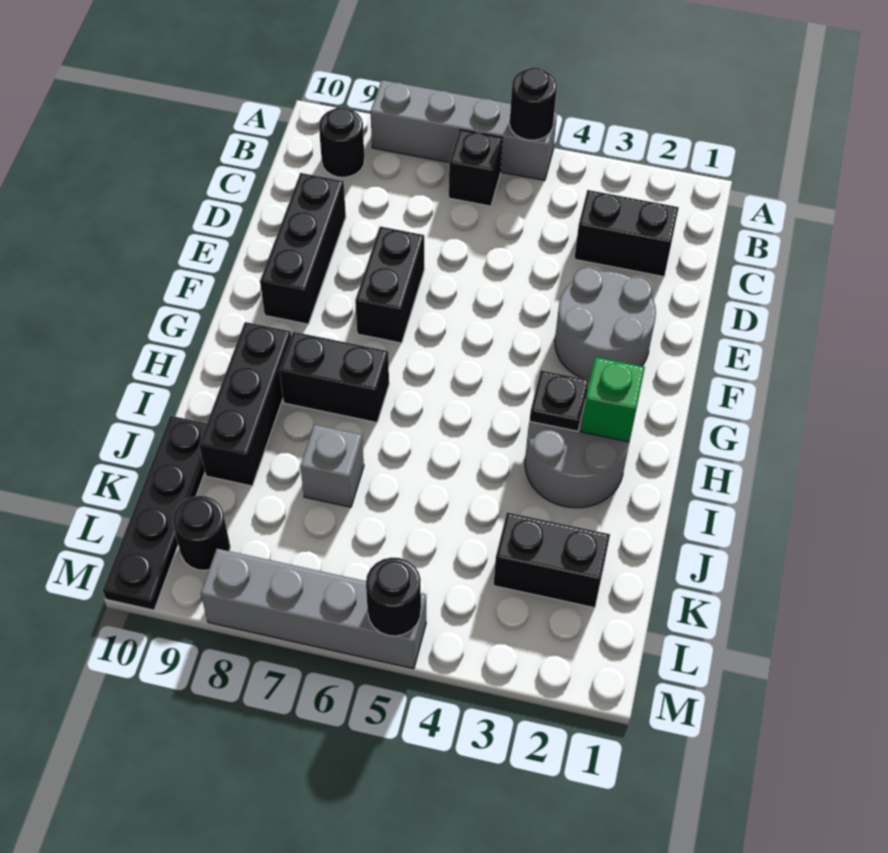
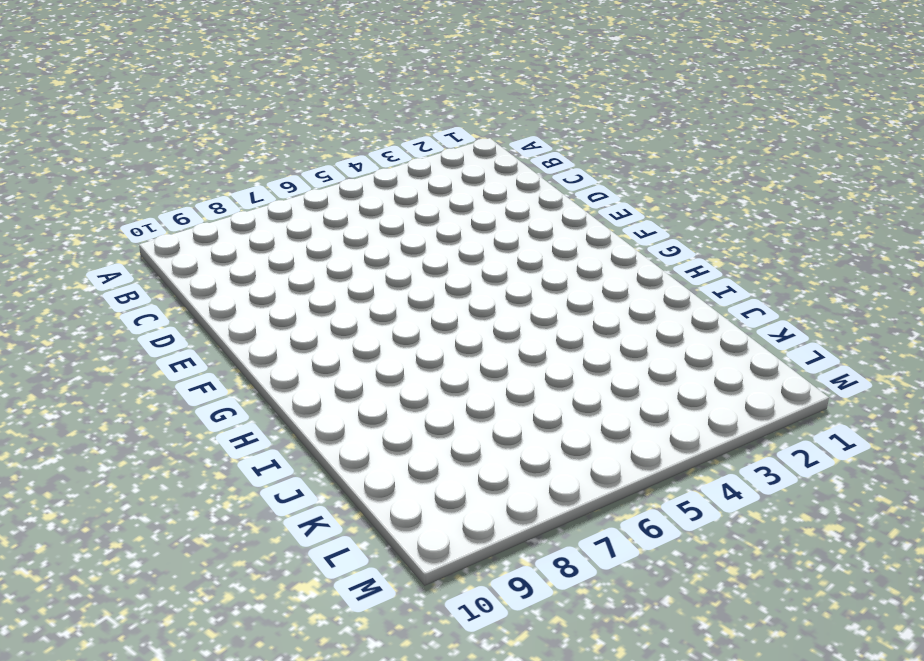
none -> grey brick A5:A8 level 1
none -> black brick B6 level 1
none -> black round brick B9 level 1

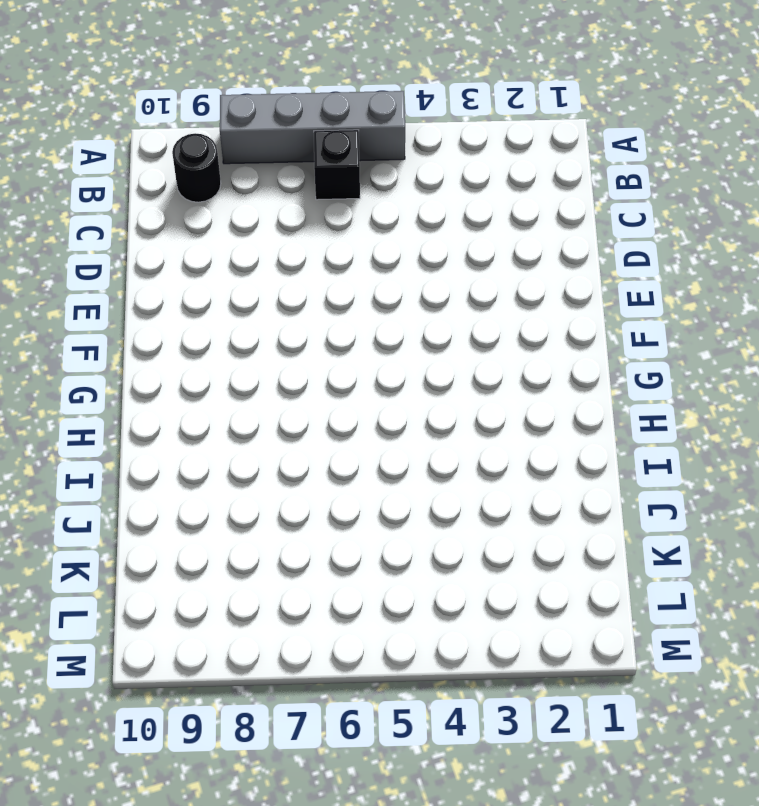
none -> black brick C2:C3 level 1
none -> black brick D9:F9 level 1
none -> grey round brick E2:F3 level 1

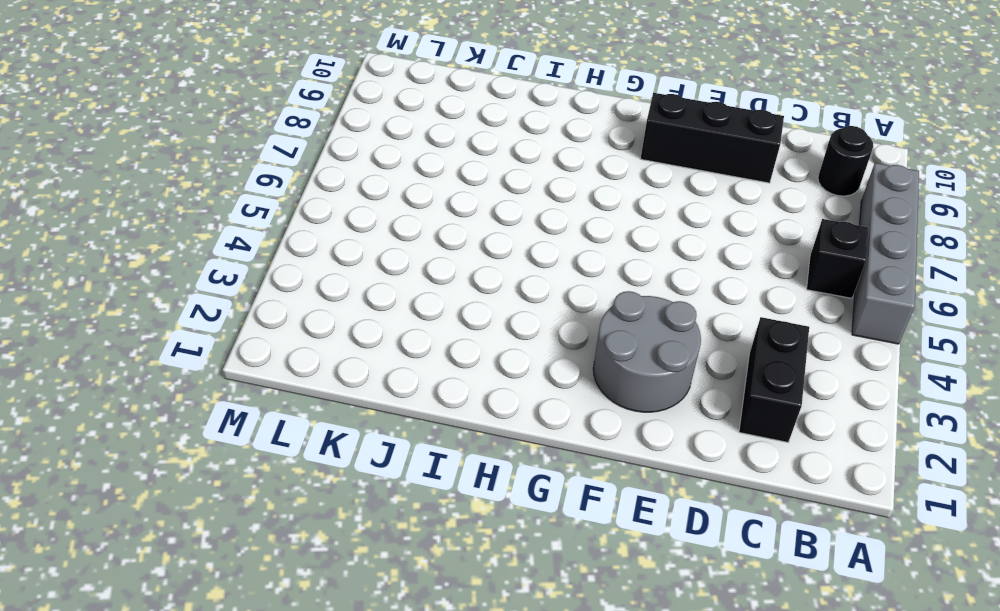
none -> black brick E7:F7 level 1
none -> grey round brick H2:I3 level 1
none -> black brick H7:H8 level 1

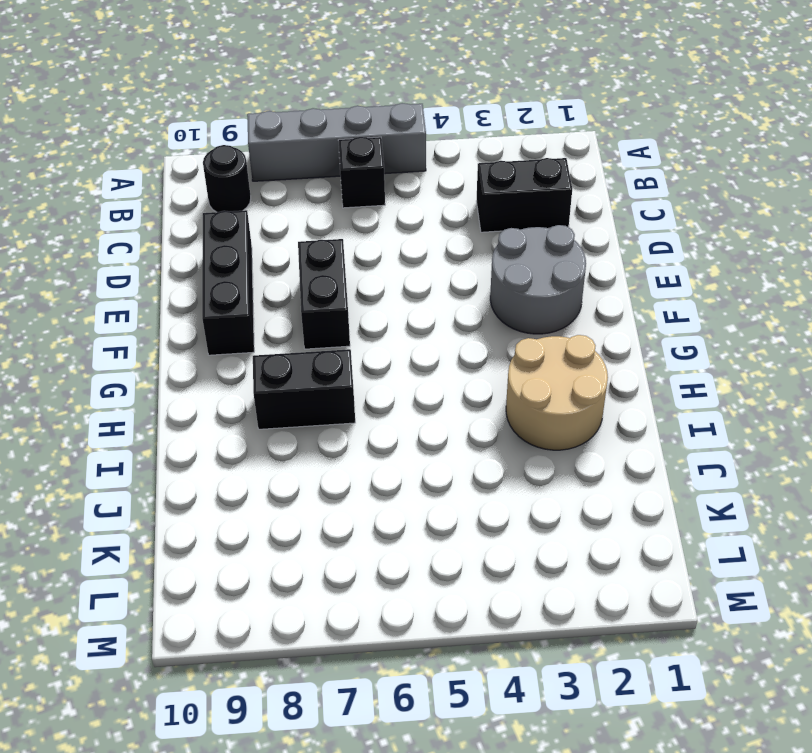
tan round brick H2:I3 level 1 -> grey round brick H2:I3 level 1
none -> black brick H9:J9 level 1
none -> grey brick J7 level 1
none -> black plate J10:M10 level 1

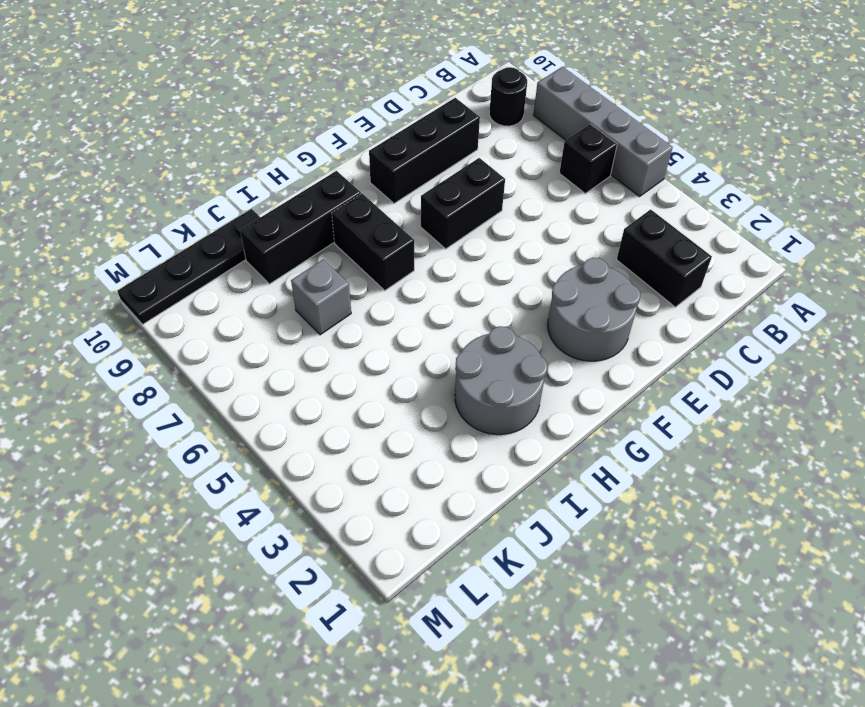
none -> black brick K2:K3 level 1
none -> black round brick L9 level 1
none -> grey brick M5:M8 level 1

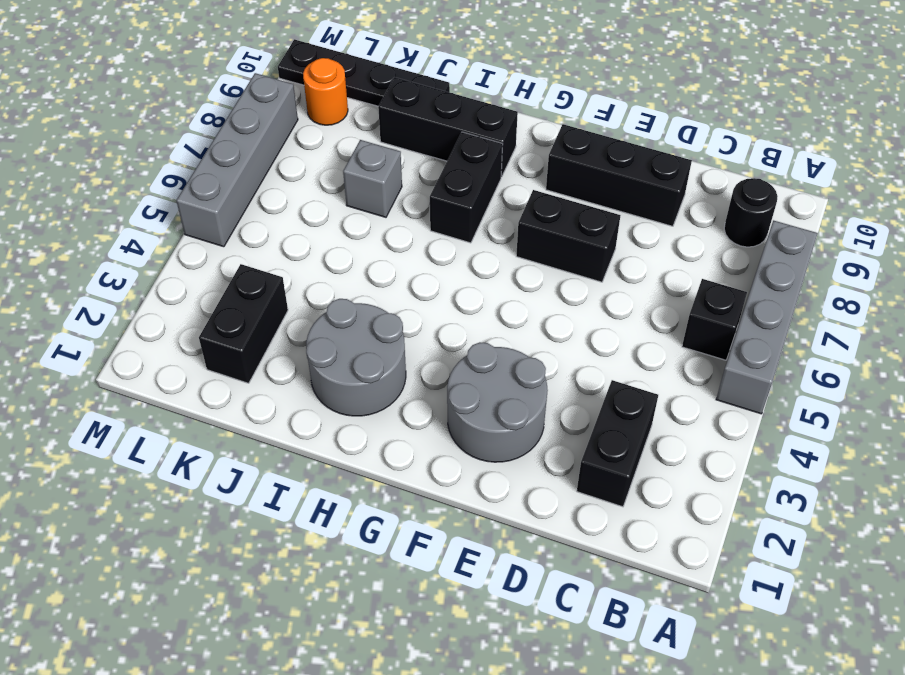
orange round brick L9 level 1 -> black round brick L9 level 1
none -> black round brick A5 level 2
none -> green brick H2 level 2
none -> black plate H3 level 2

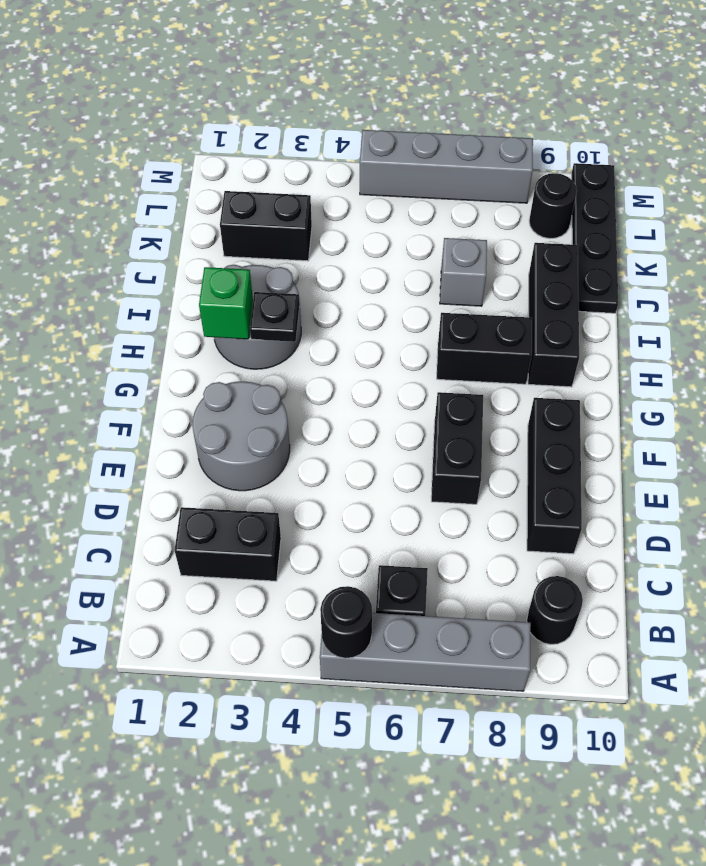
none -> black round brick M5 level 2

